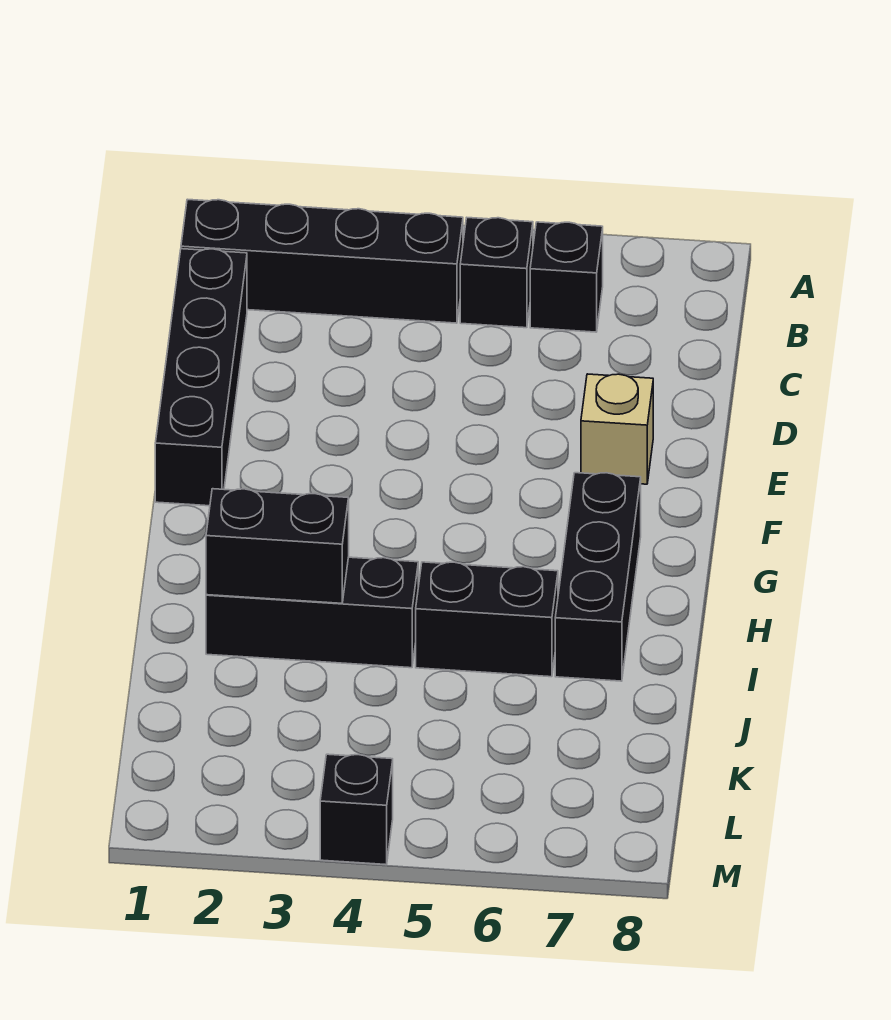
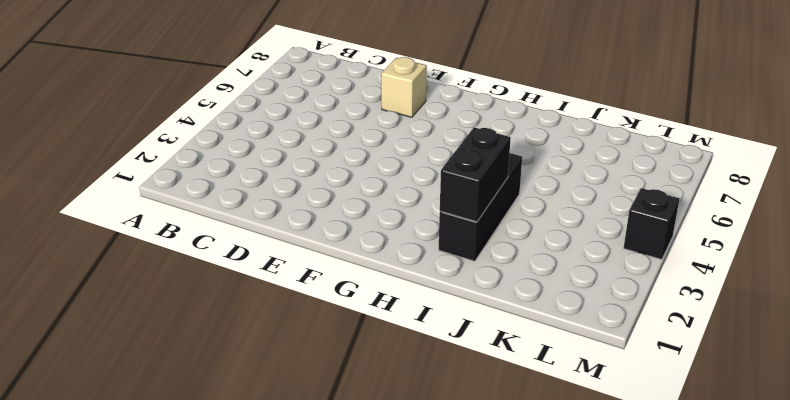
none -> black brick B1:B4 level 1
none -> black brick B5 level 1

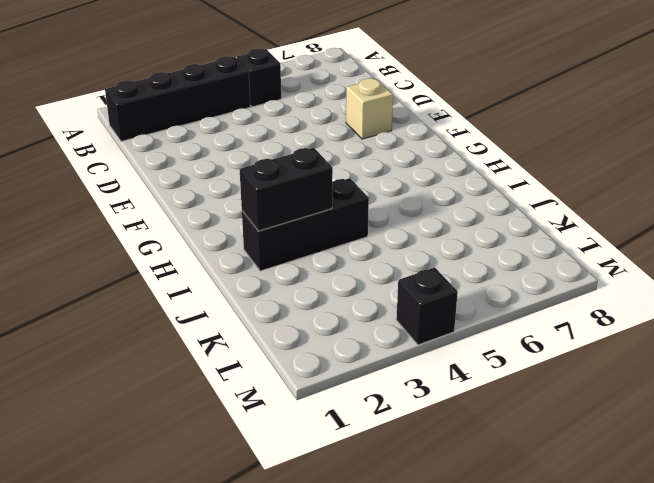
none -> black brick B6 level 1
none -> black brick C1:F1 level 1

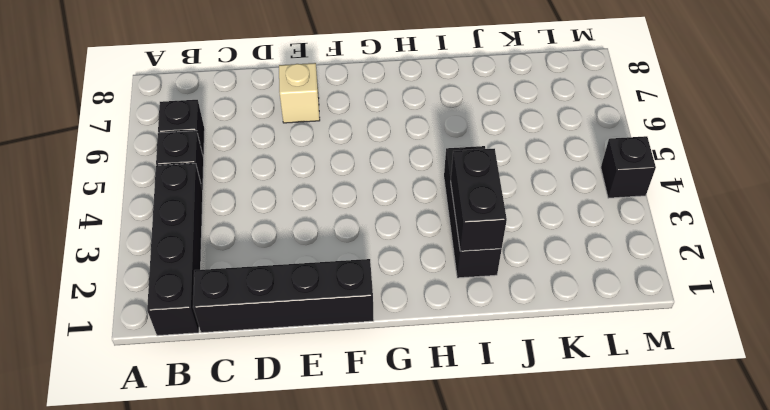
none -> black brick G7:I7 level 1
none -> black brick I5:I6 level 1

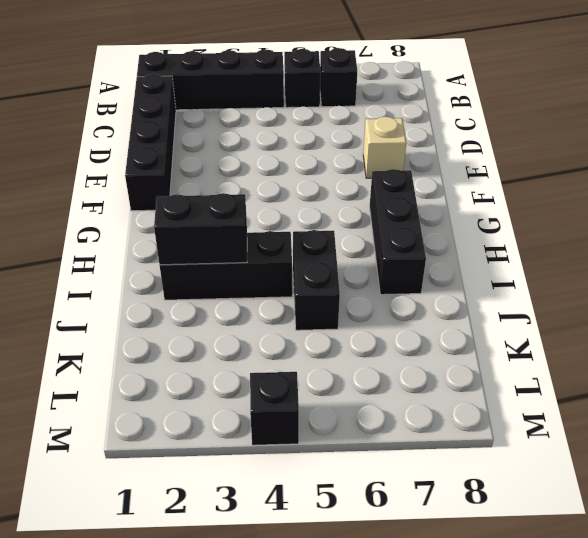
black brick I5:J5 level 1 -> black brick I5:I6 level 1

